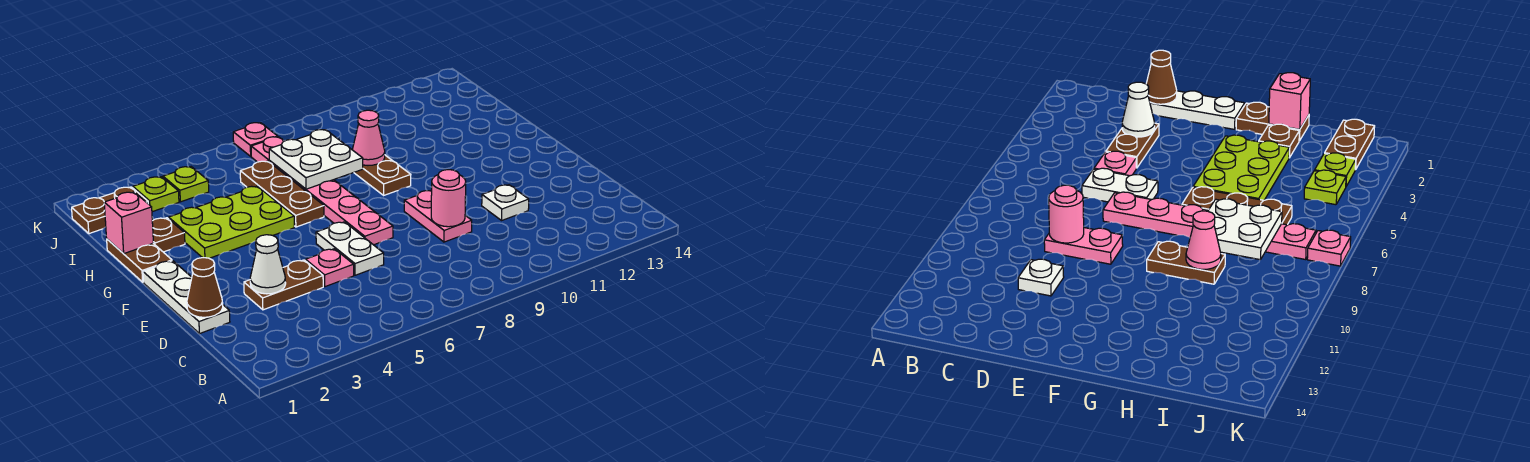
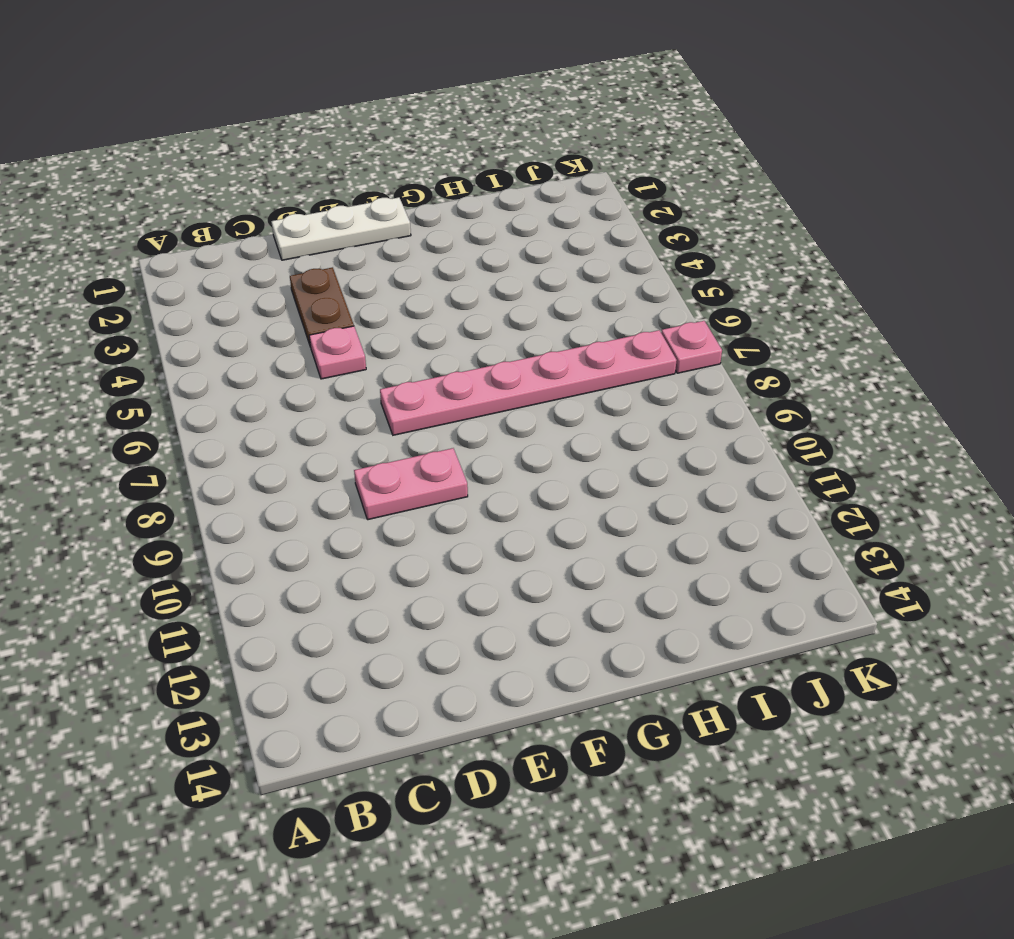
none -> white plate D6:E6 level 1
none -> white plate D11 level 1
none -> brown plate G1:H1 level 1

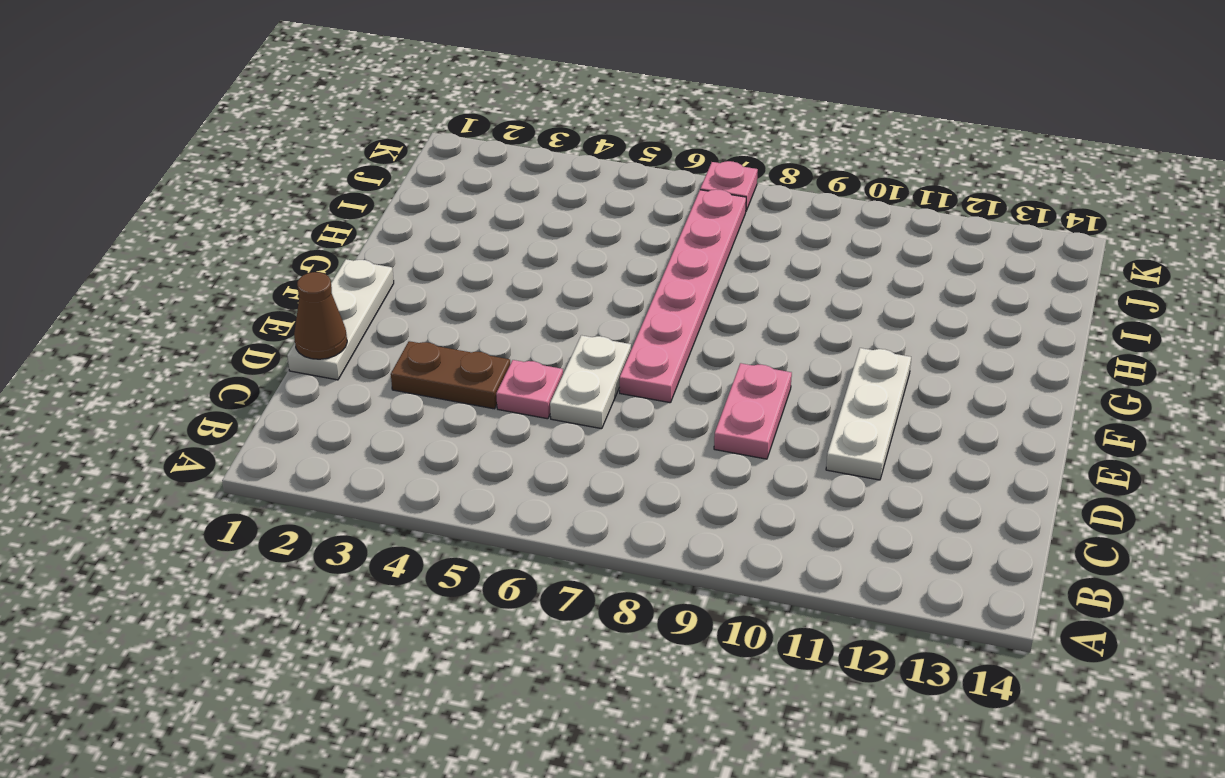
white plate D11:F11 level 1 -> white plate D11 level 1
none -> brown plate G1:H1 level 1
none -> lime plate G3:H5 level 1
none -> brown plate G6:I6 level 1

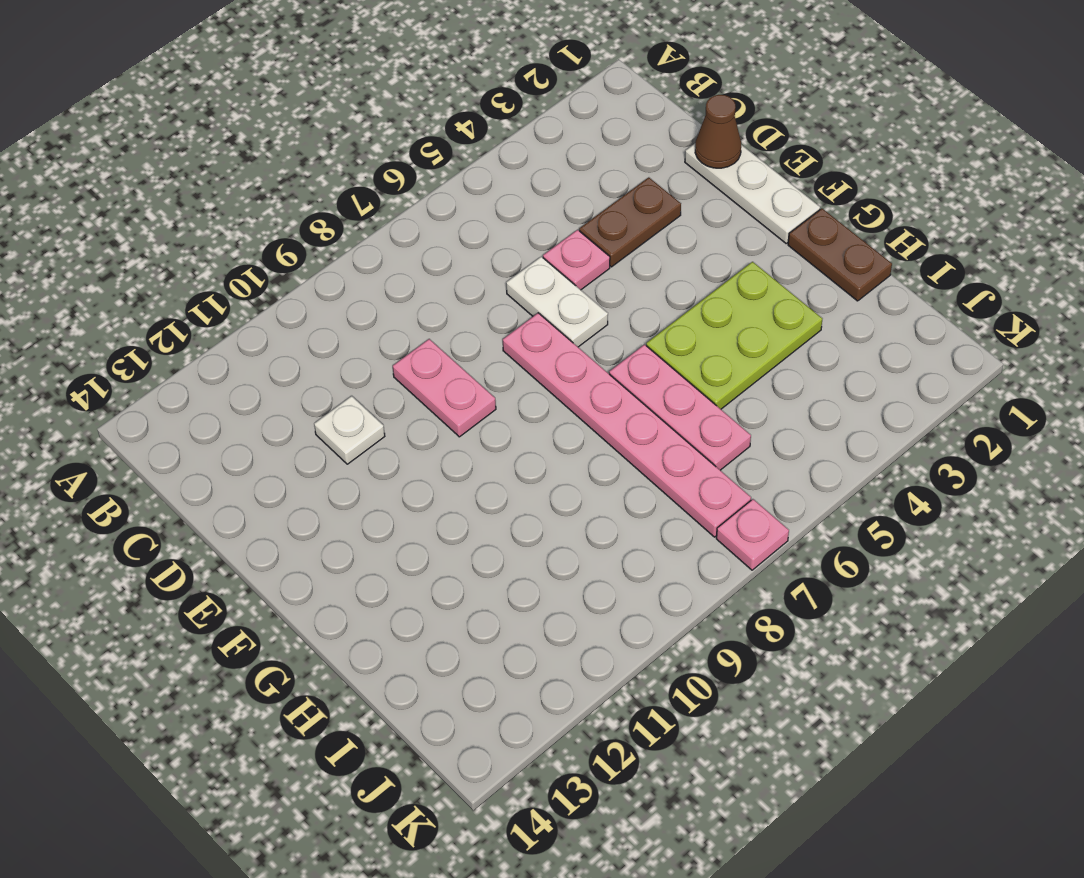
pink plate G6:I6 level 1 -> brown plate G6:I6 level 1
none -> brown plate G9:H9 level 1
none -> brown plate H2 level 1
none -> brown plate J1:J2 level 1

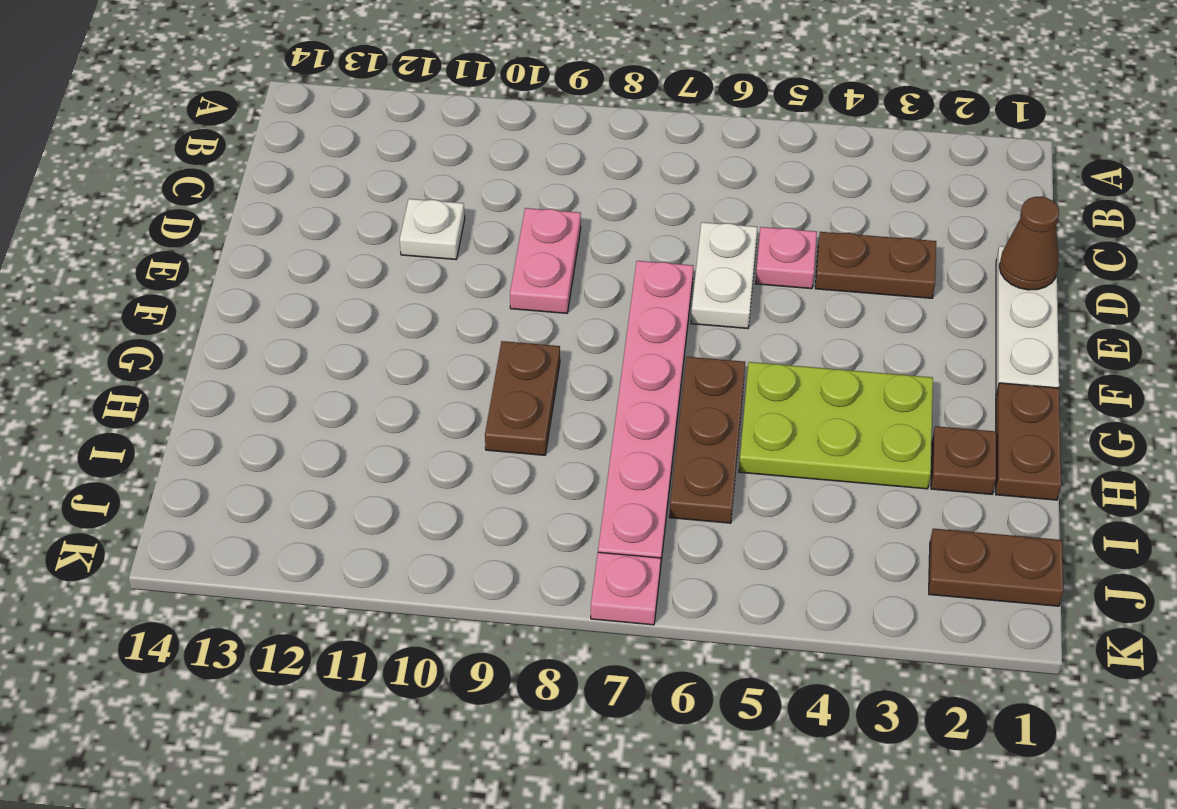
none -> lime plate J3 level 1
none -> lime plate J4 level 1
none -> white cone D3 level 2

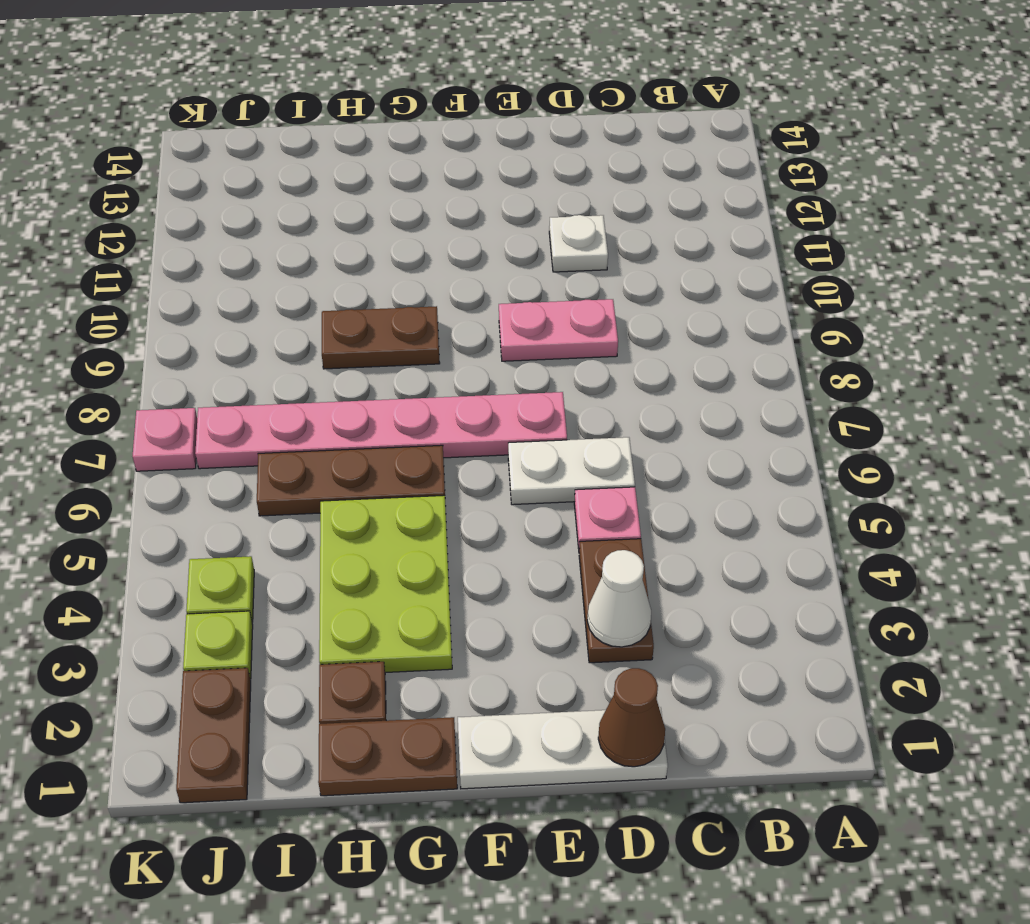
none -> pink round brick D9 level 2
none -> pink brick H1 level 2
none -> white plate H7:I8 level 2

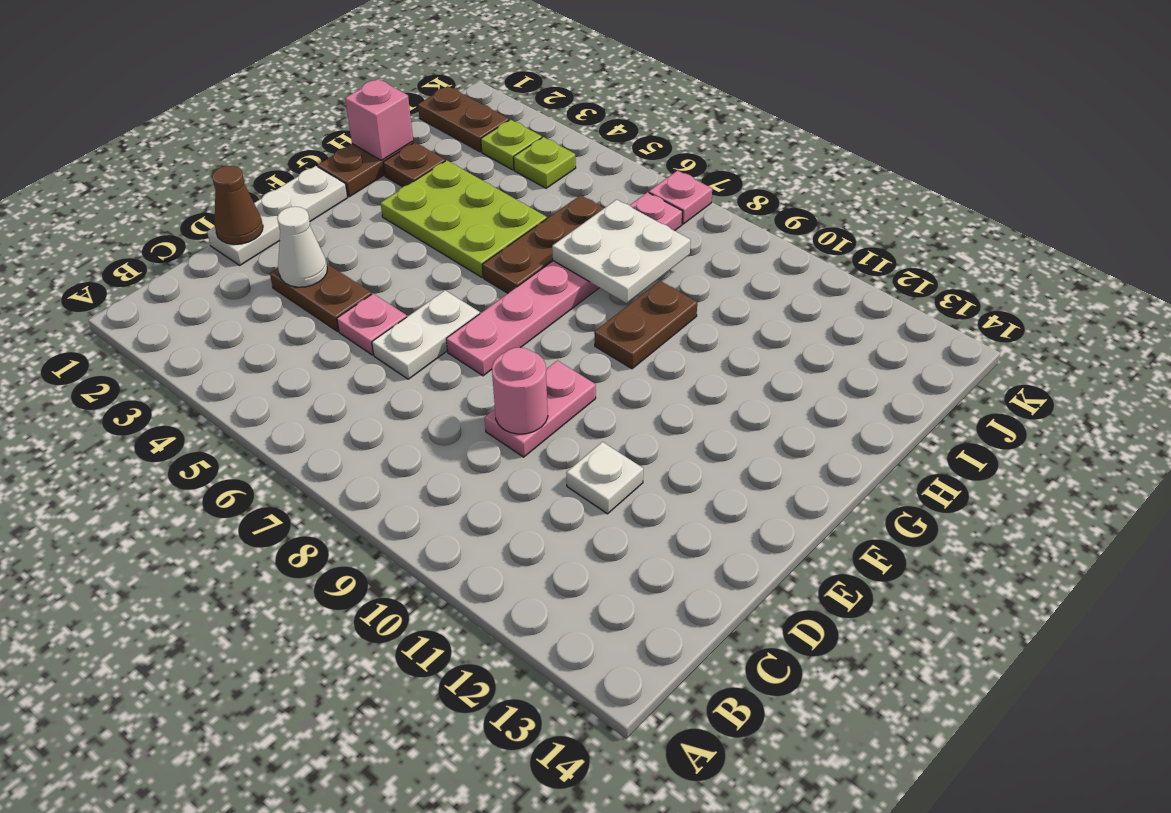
none -> pink cone H9 level 2

